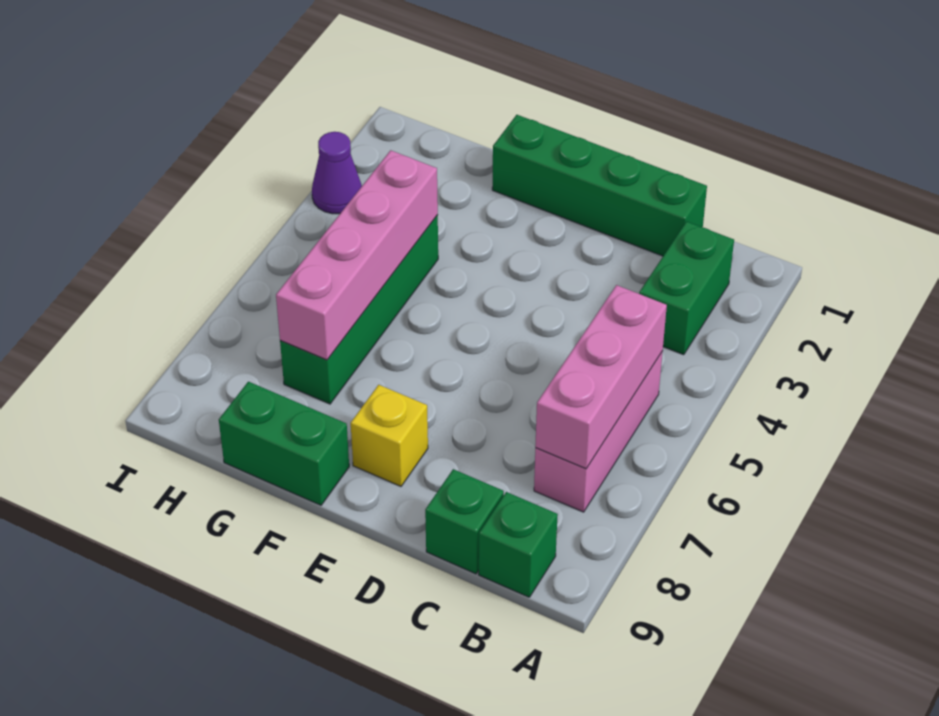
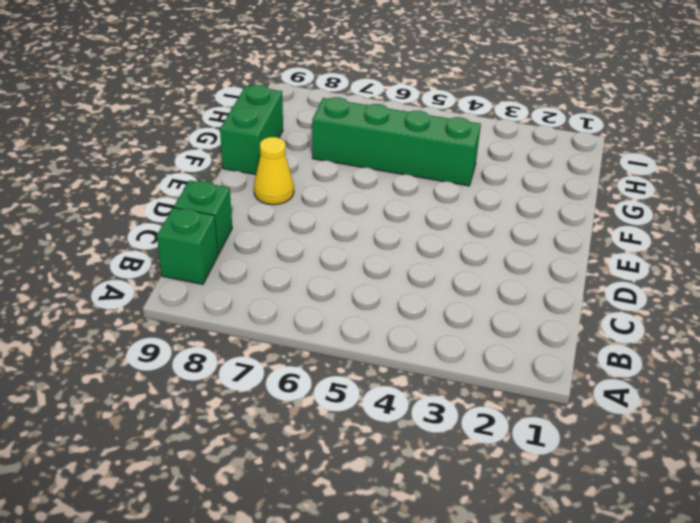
yellow cone E8 level 1 -> yellow brick E8 level 1
none -> green brick B2:B3 level 1
none -> pink brick B5:B7 level 1

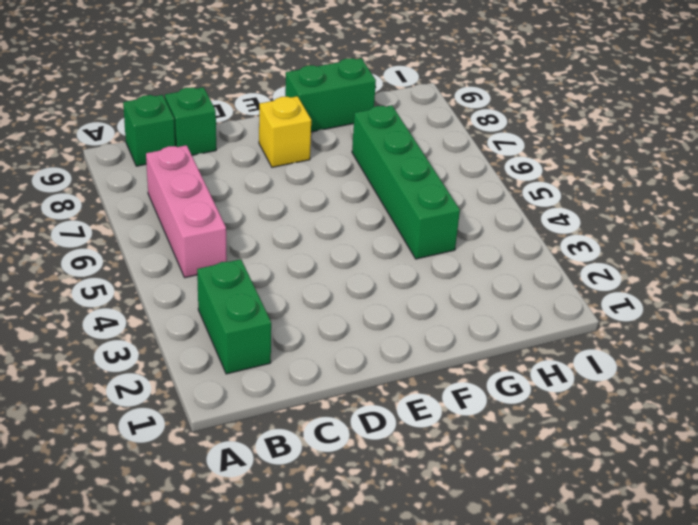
none -> green brick C1:F1 level 1
none -> purple cone I3 level 1

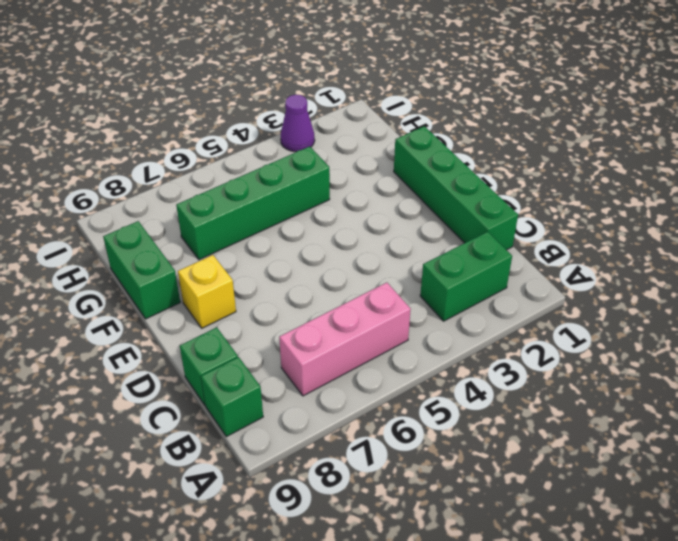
none -> pink brick B5:B7 level 2
none -> pink brick G4:G7 level 2

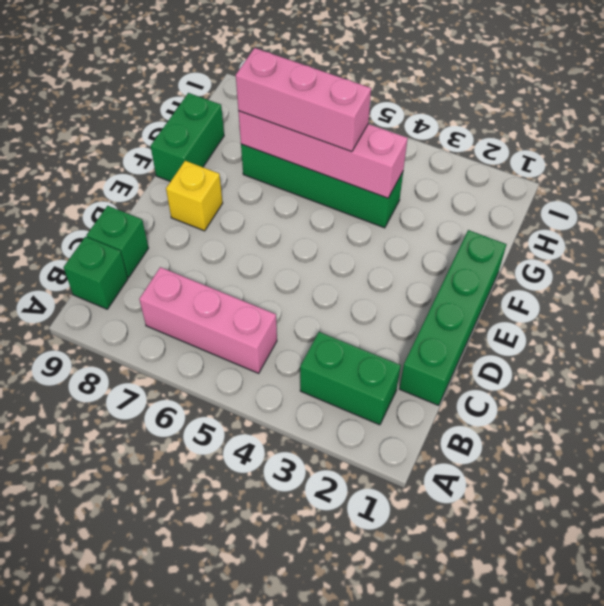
pink brick G5:G7 level 3 -> pink brick B5:B7 level 2
none -> purple cone I3 level 1

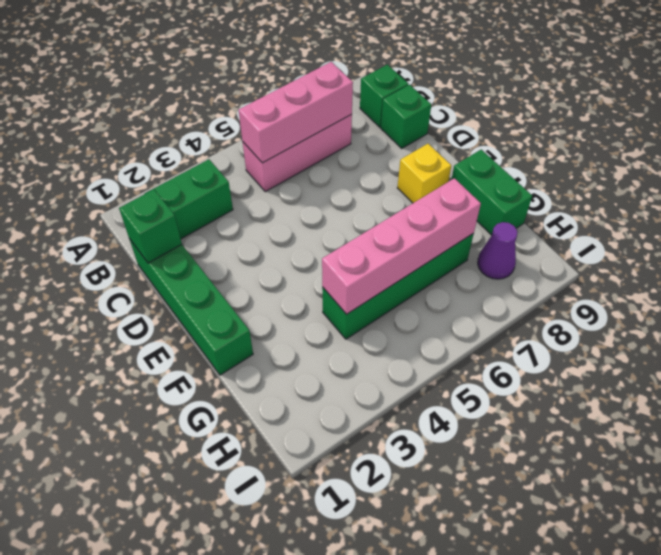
green brick C1 level 2 -> none
purple cone H8 level 1 -> purple cone I3 level 1

